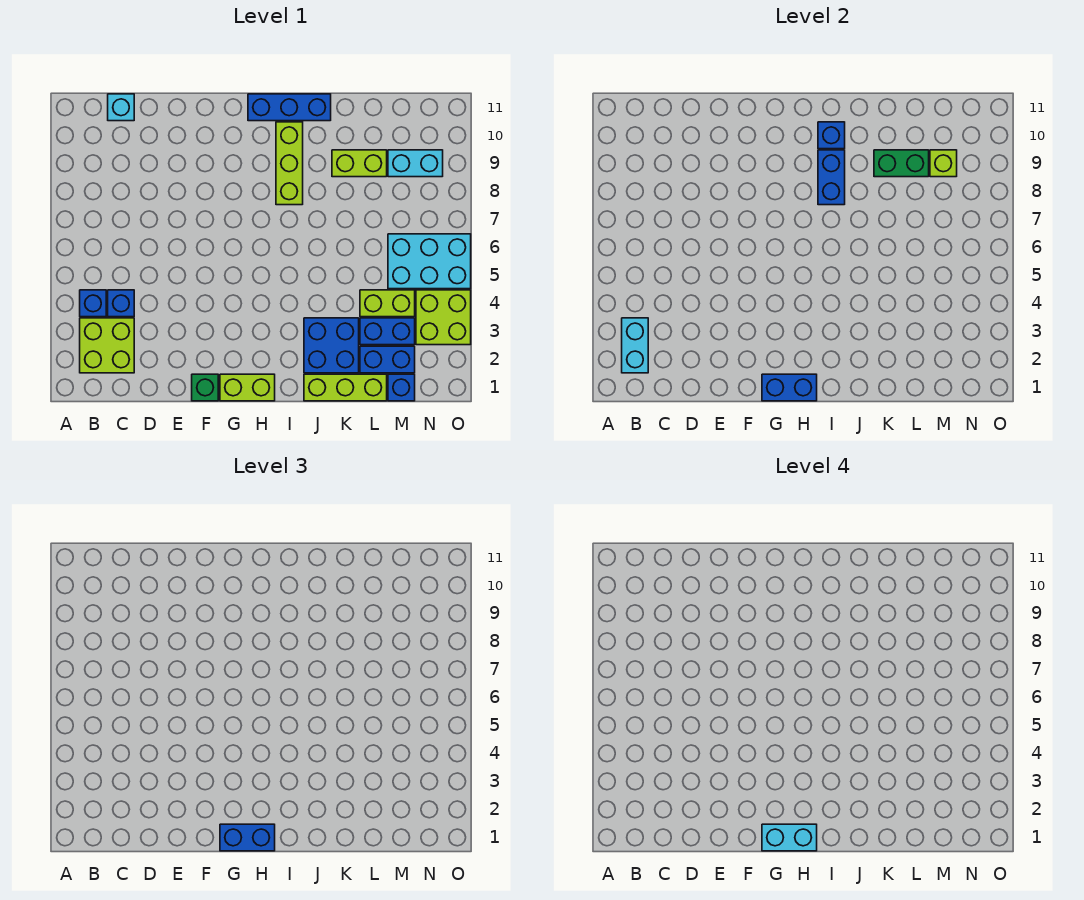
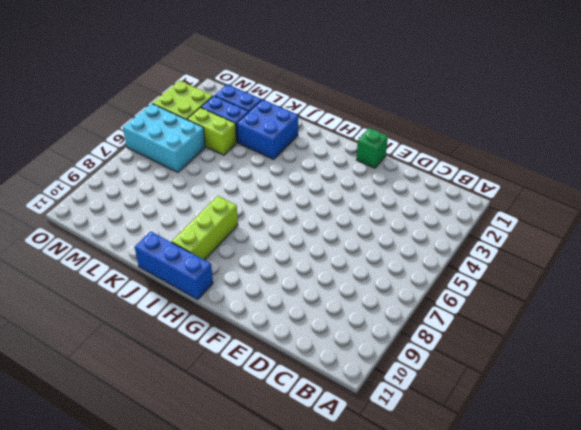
none -> lime brick B2:C3 level 1
none -> blue brick B4 level 1
none -> blue brick C4 level 1

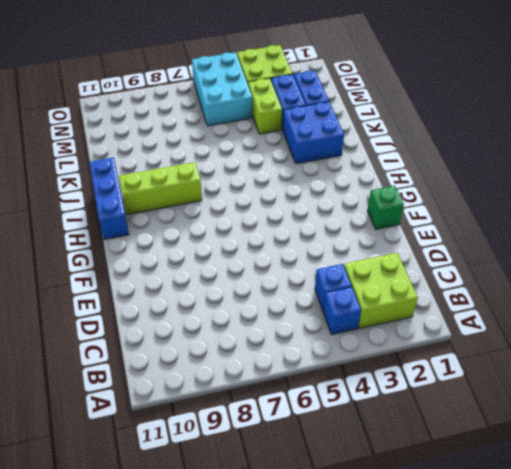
none -> cyan brick C11 level 1
none -> lime brick G1:H1 level 1
none -> lime brick J1:L1 level 1

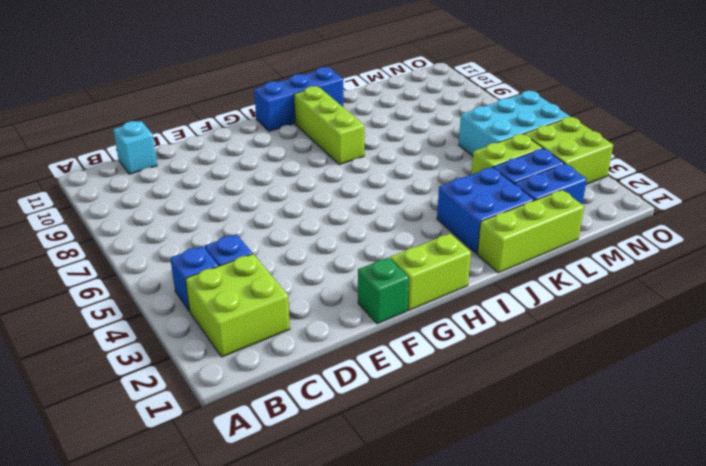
none -> lime brick K9:L9 level 1
none -> blue brick M1 level 1
none -> cyan brick M9:N9 level 1

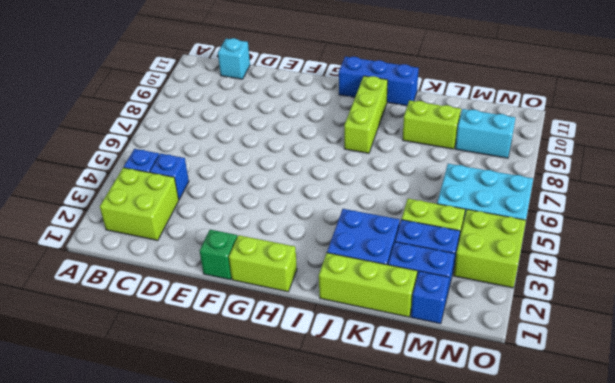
none -> cyan brick B2:B3 level 2
none -> blue brick G1:H1 level 2
none -> blue brick I8:I9 level 2

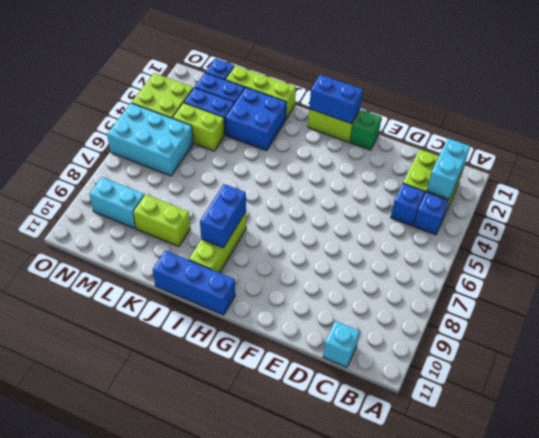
none -> blue brick I10 level 2
none -> green brick K9:L9 level 2
none -> lime brick M9 level 2

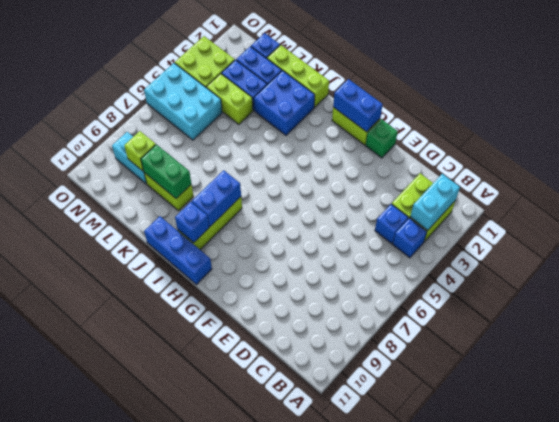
none -> cyan brick C11 level 1
none -> blue brick G1:H1 level 3
none -> cyan brick G1:H1 level 4

